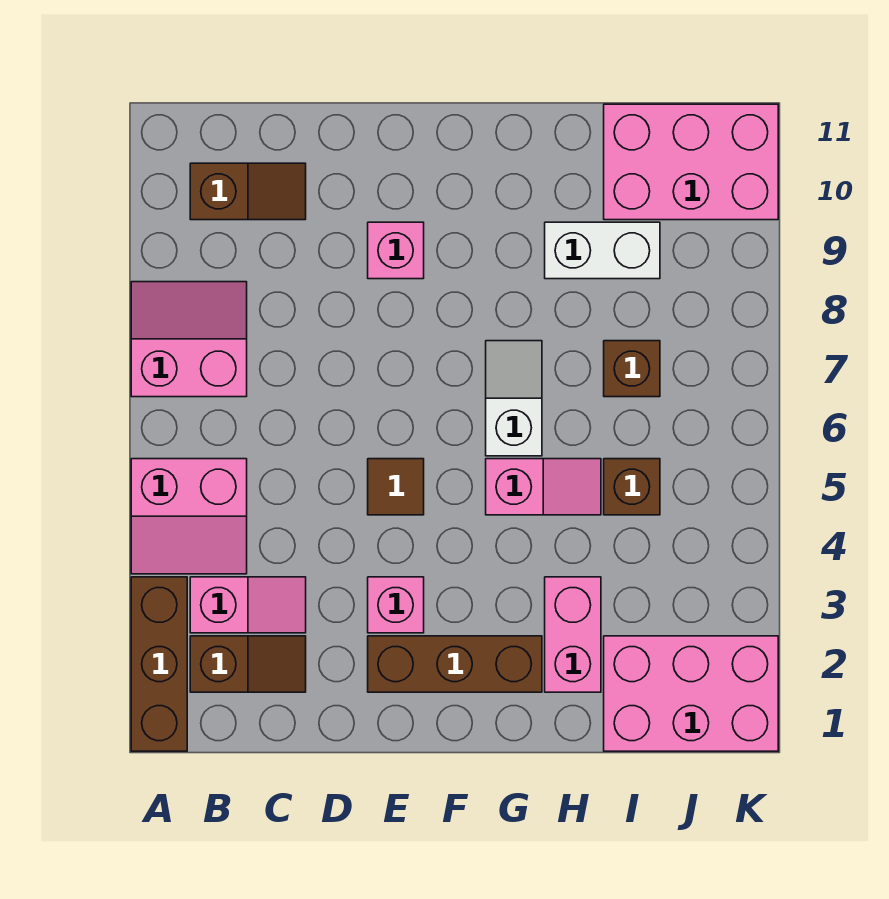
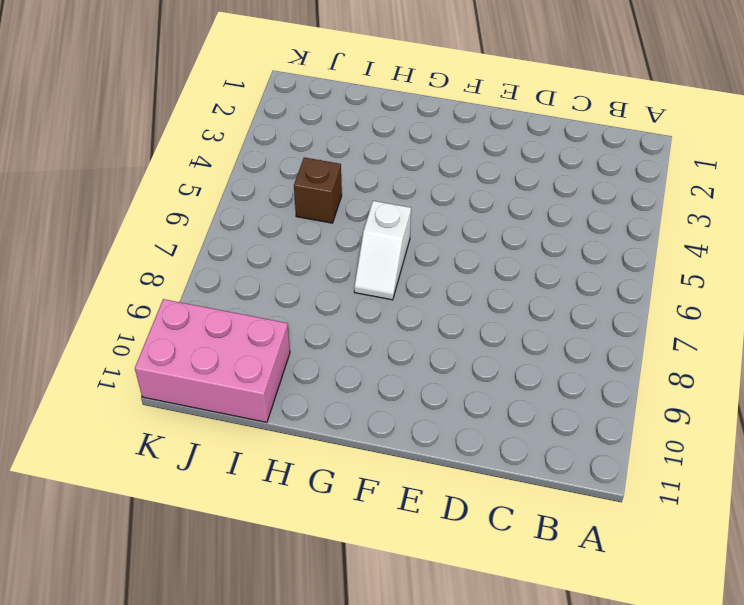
none -> brown brick A1:A3 level 1
none -> pink slope A4:B5 level 1 top 5
none -> pink slope A7:B8 level 1 top 7

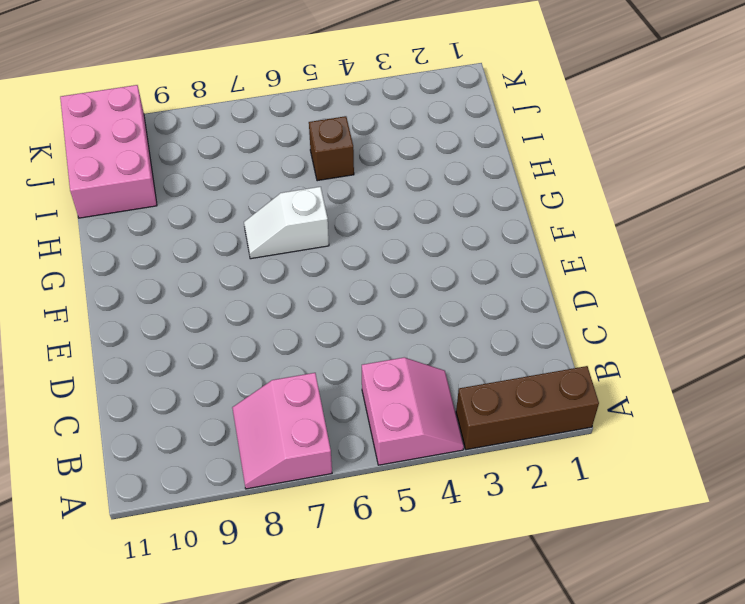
none -> brown slope B2:C2 level 1 top B
none -> pink slope B3:C3 level 1 top B
none -> brown slope B10:C10 level 1 top B

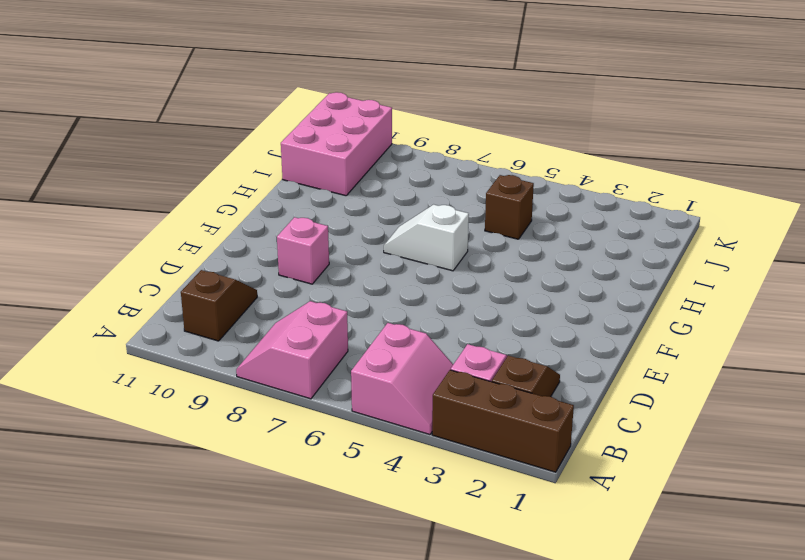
none -> brown brick E2:G2 level 1
none -> pink brick E3 level 1
none -> brown tile E5 level 1

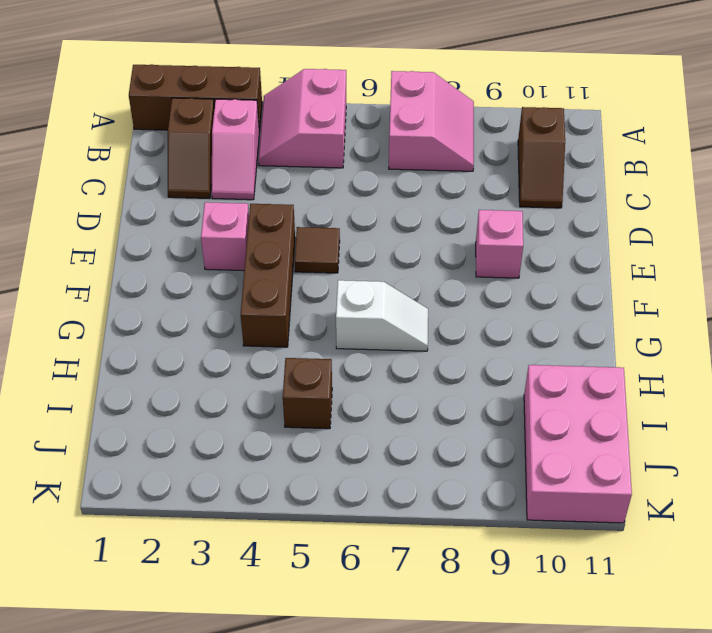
brown brick E4:G4 level 1 -> brown brick E2:G2 level 1
none -> pink slope G5:H5 level 1 top G
none -> pink brick H2:H3 level 1
none -> white brick H9:I9 level 1

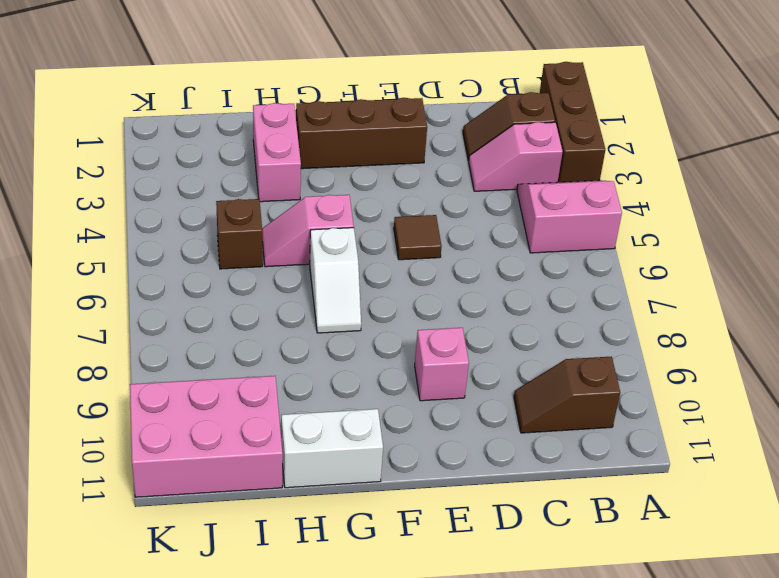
white brick G11:H11 level 1 -> white brick H9:I9 level 1
none -> pink slope A7:B8 level 1 top 7
none -> pink brick E3 level 1
none -> pink brick I1:K2 level 1

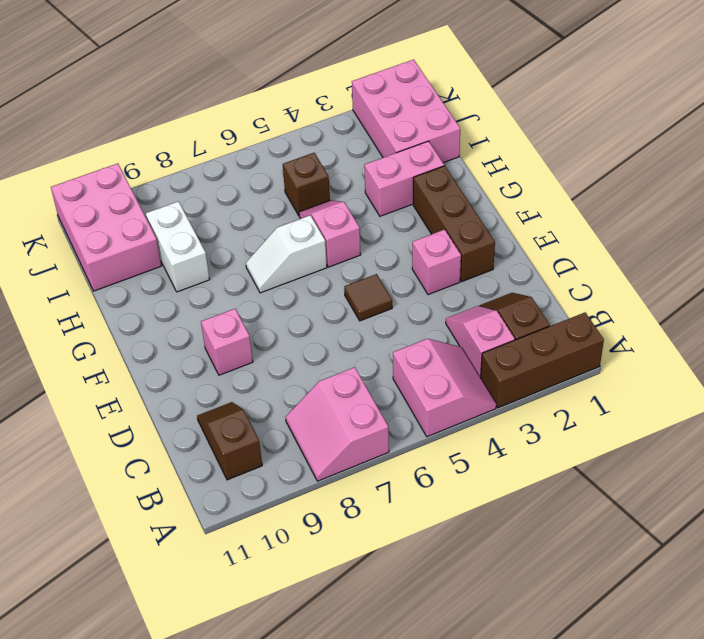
none -> brown brick I7 level 1

